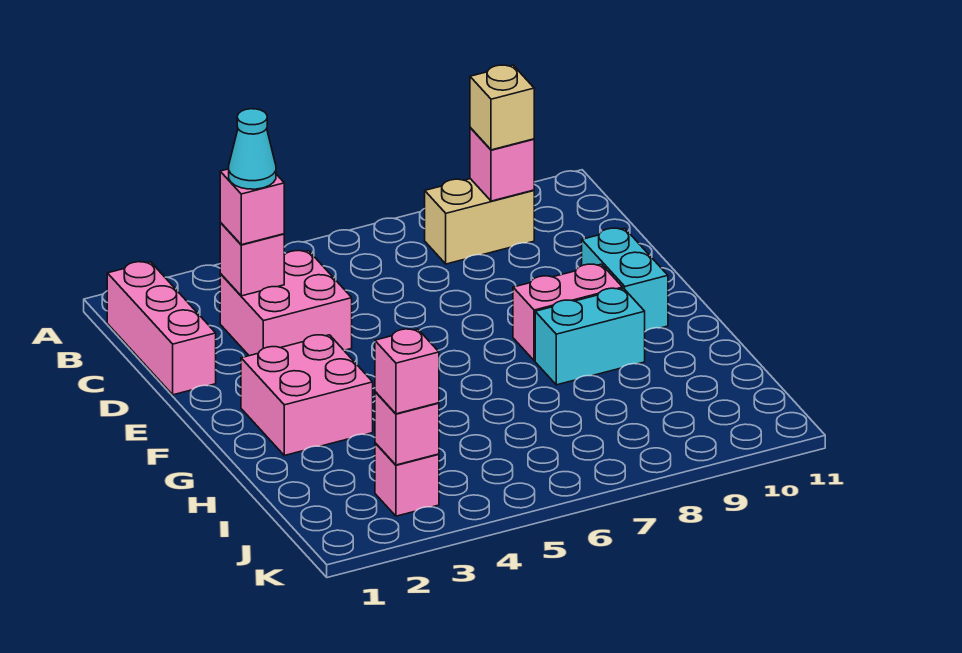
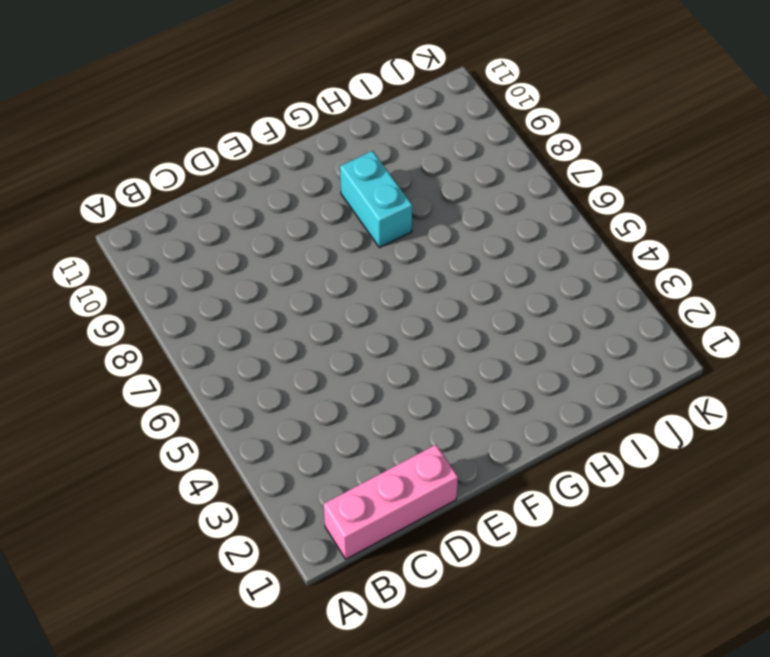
none -> tan brick B8:B9 level 1
none -> pink brick C3:D4 level 1
none -> cyan brick E10:F10 level 1

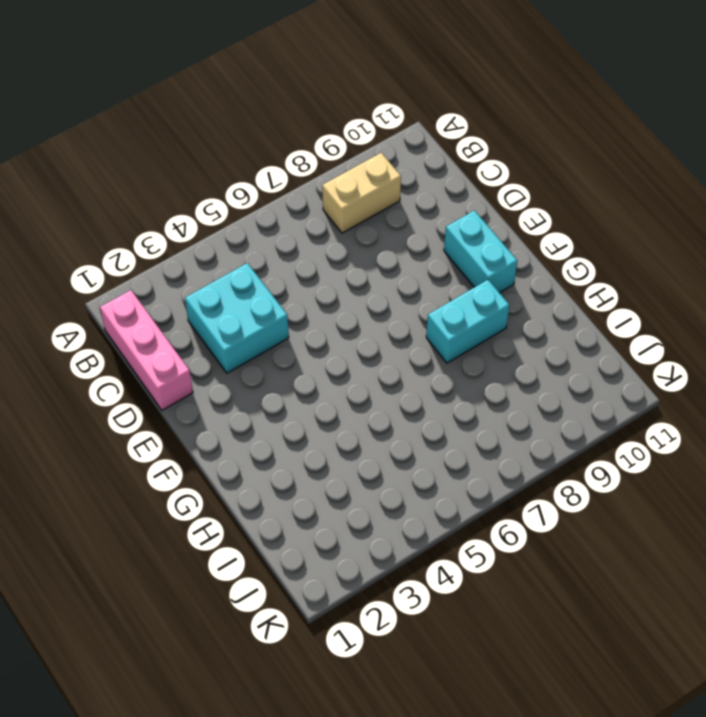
cyan brick C3:D4 level 1 -> pink brick C3:D4 level 1
none -> pink brick F2:G3 level 1
none -> pink brick F8:F9 level 1
none -> pink brick J3 level 1

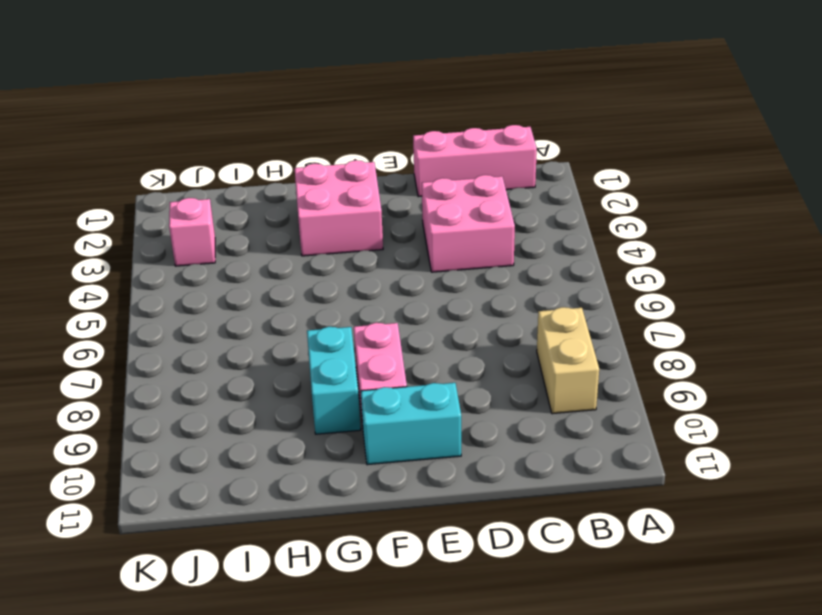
none -> pink brick B9 level 2
none -> pink brick C3 level 2
none -> pink brick J3 level 2

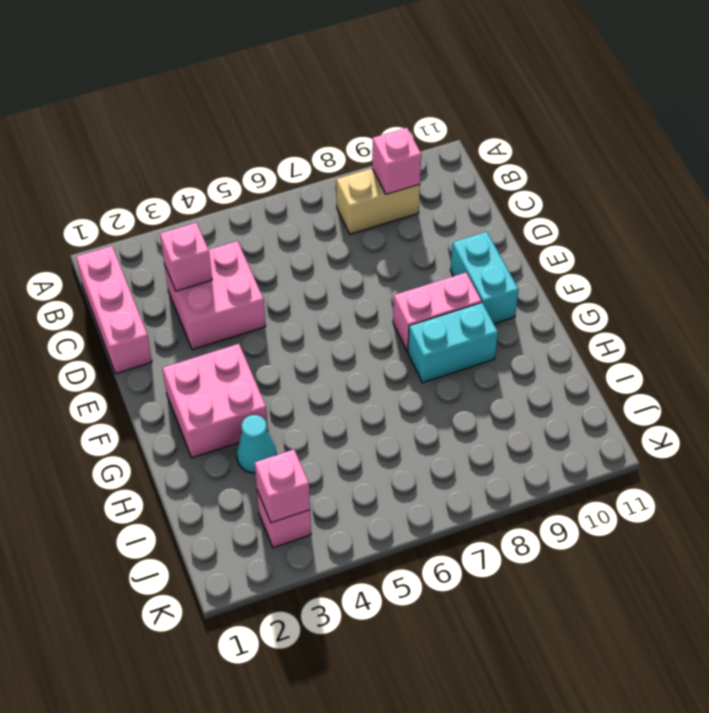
cyan cone H3 level 1 -> cyan cone C3 level 4
none -> tan brick B9 level 3
none -> pink brick C3 level 3
none -> pink brick J3 level 3

